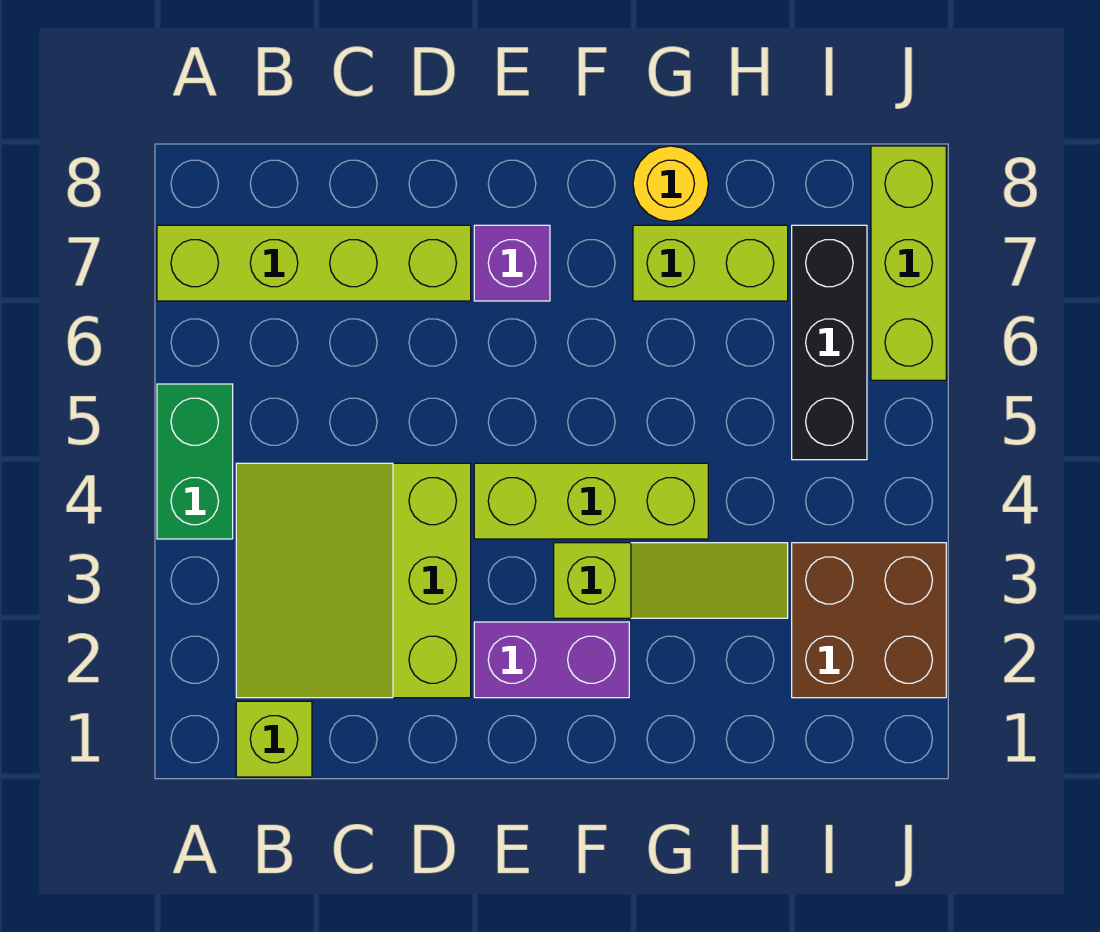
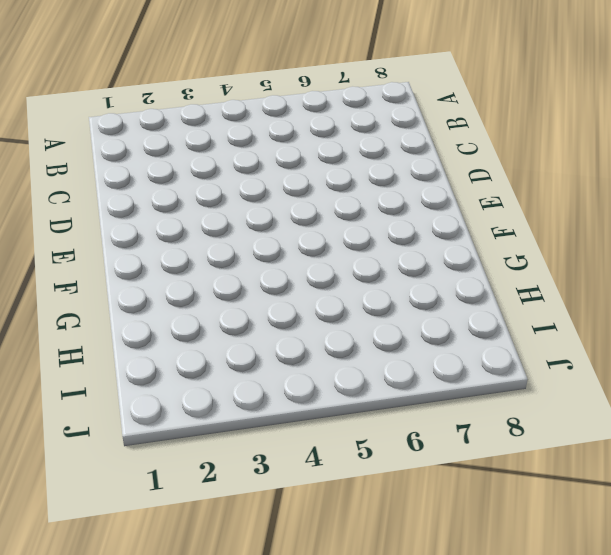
none -> green brick A4:A5 level 1
none -> lime brick A7:D7 level 1
none -> lime brick B1 level 1

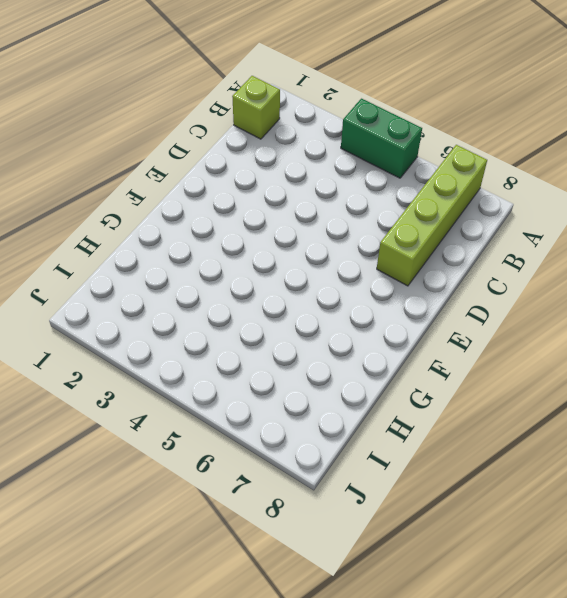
none -> lime slope B2:D4 level 1 top D
none -> purple brick E2:F2 level 1
none -> lime brick E4:G4 level 1

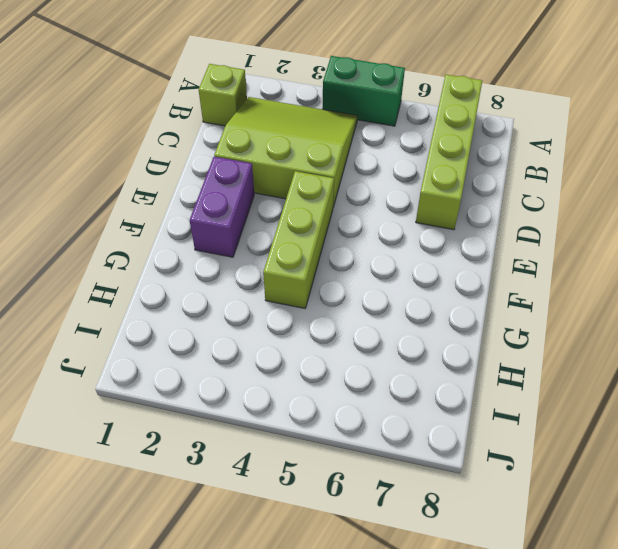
none -> purple brick E7 level 1
none -> lime slope F3:H3 level 1 top F
none -> lime brick G7:H7 level 1

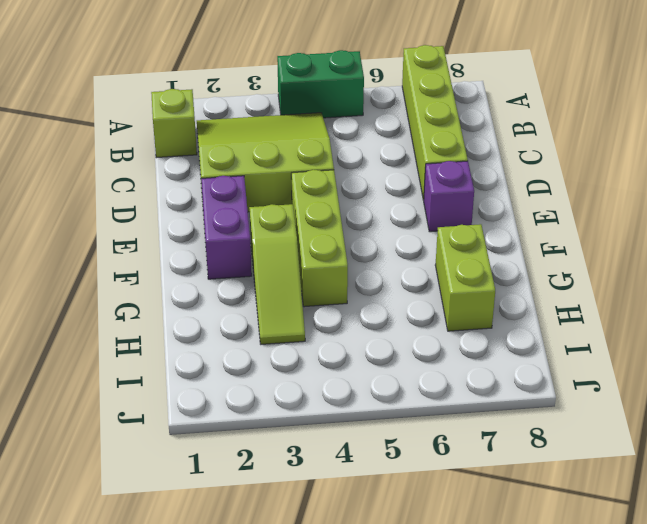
none -> yellow round brick G8 level 1
none -> brown brick I2:J3 level 1
none -> black brick I5:I7 level 1

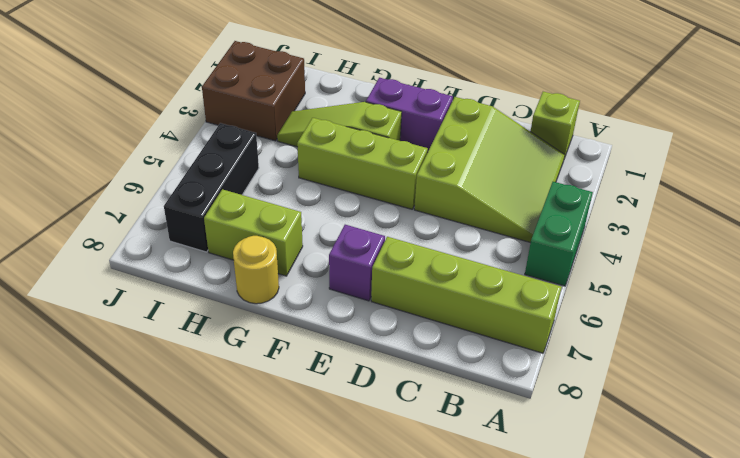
none -> lime brick J6:J8 level 1

